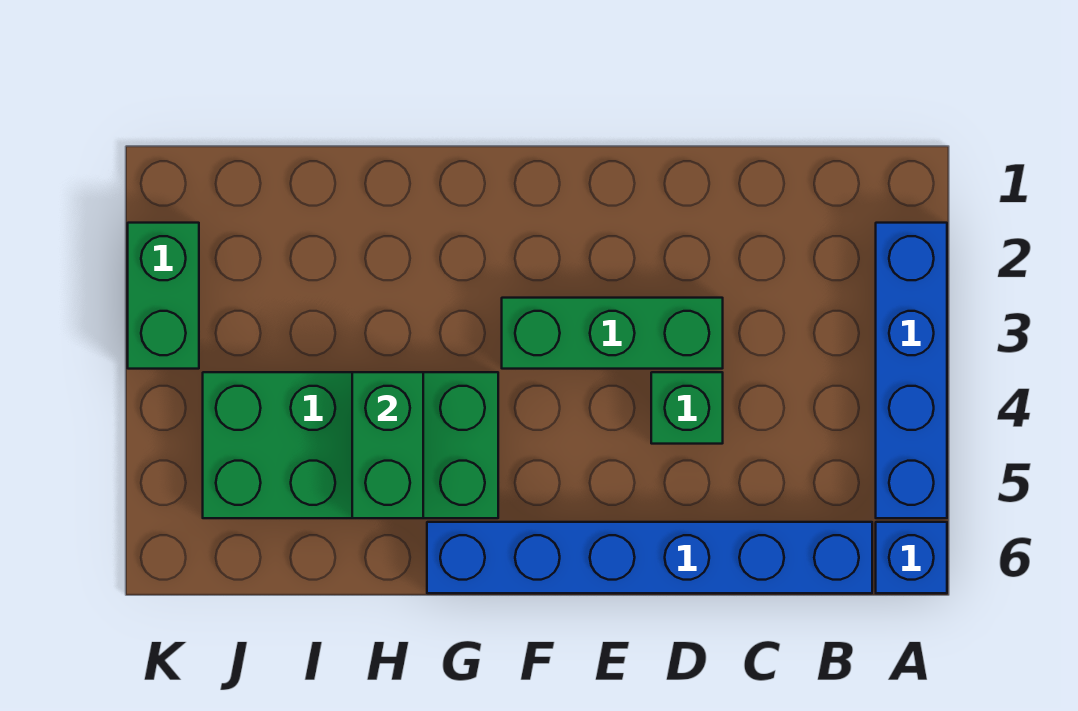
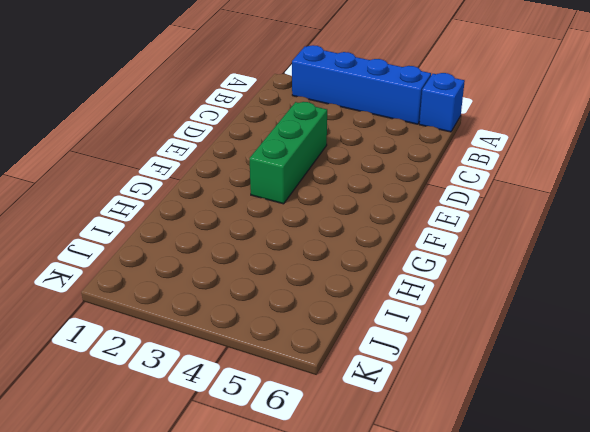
none -> blue brick B6:G6 level 1
none -> green brick D4 level 1

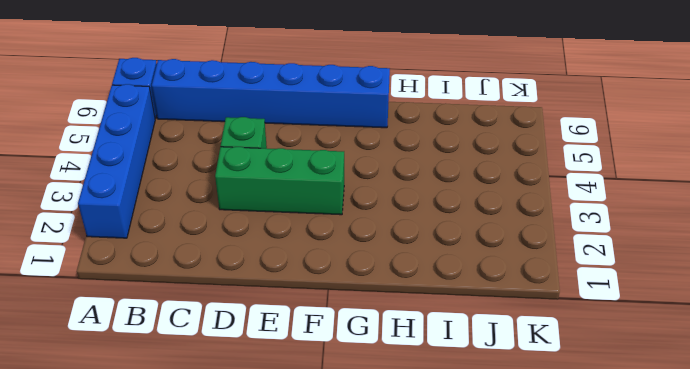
none -> green brick G4:J5 level 1
none -> green brick K2:K3 level 1

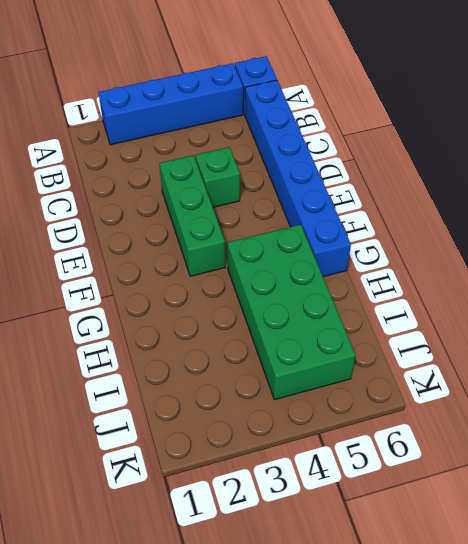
none -> green brick K2:K3 level 1
none -> green brick H4:H5 level 2

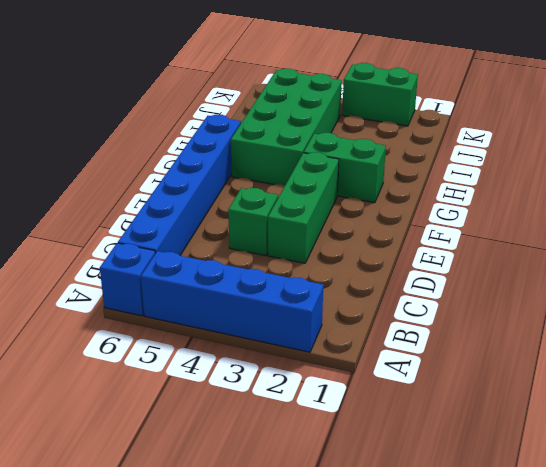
green brick G2:G3 level 1 -> green brick H4:H5 level 2

